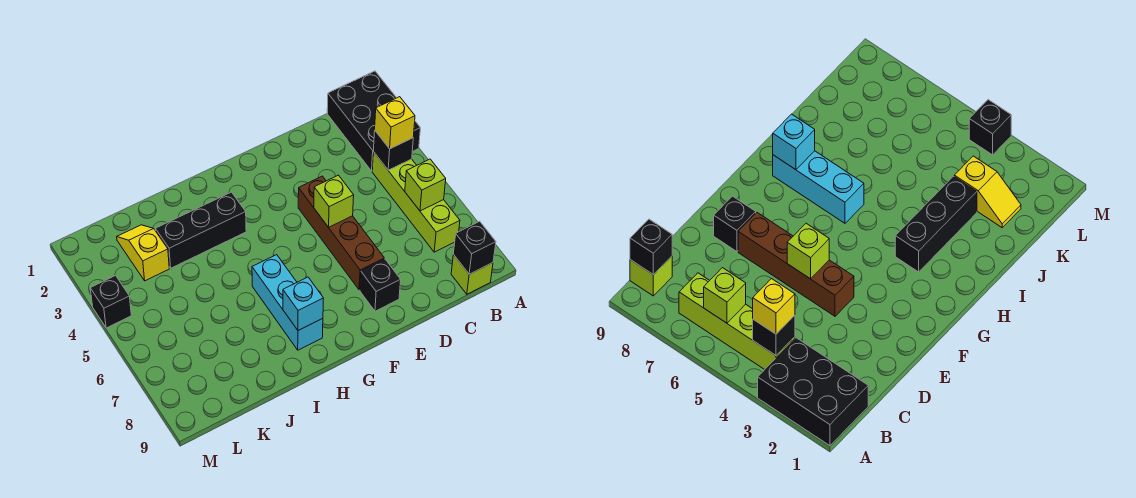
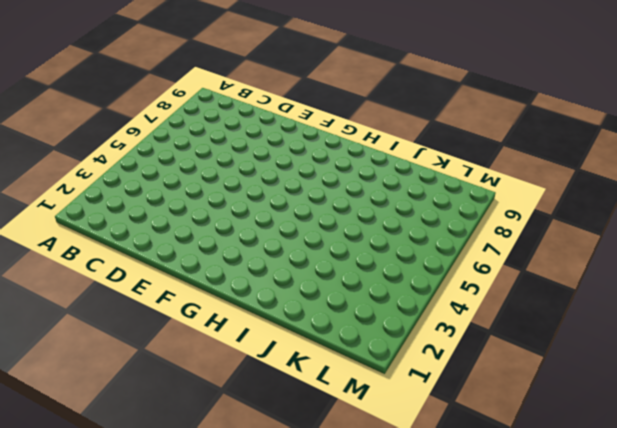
none -> black brick A1:B3 level 1
none -> lime brick B4:B7 level 1
none -> lime brick B9 level 1

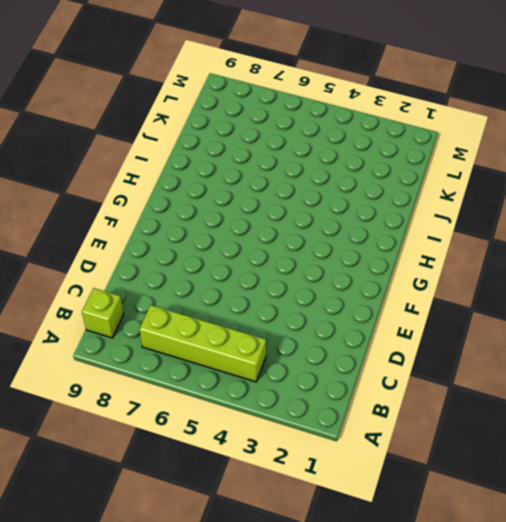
none -> black brick A1:B3 level 1
none -> brown brick E4:E7 level 1
none -> black brick E8 level 1

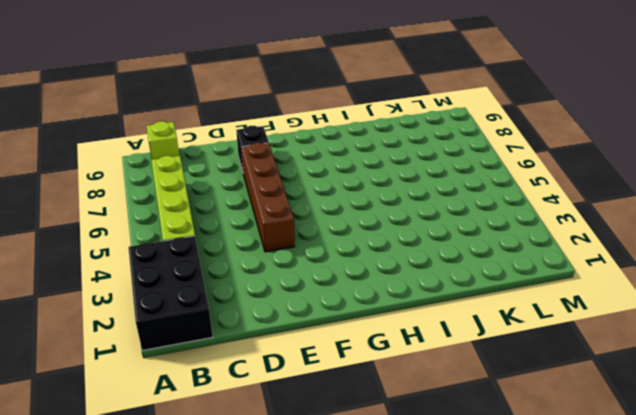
none -> black brick H3:J3 level 1
none -> cyan brick H6:H8 level 1
none -> yellow slope K2:K3 level 1 top 3

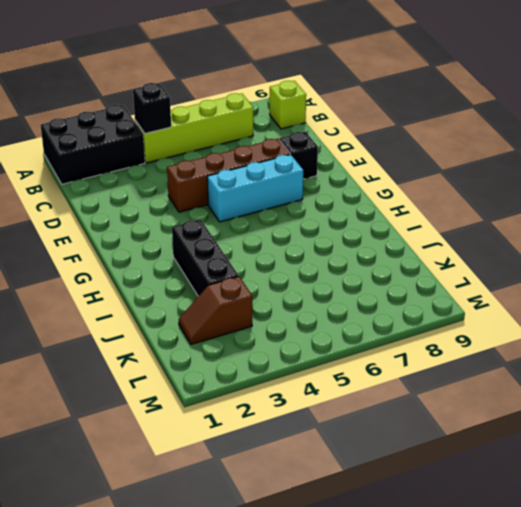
cyan brick F5:F7 level 1 -> cyan brick H6:H8 level 1
brown slope K2:K3 level 1 top 3 -> yellow slope K2:K3 level 1 top 3
none -> black brick M4 level 1
none -> lime brick B6 level 2
none -> black brick B9 level 2

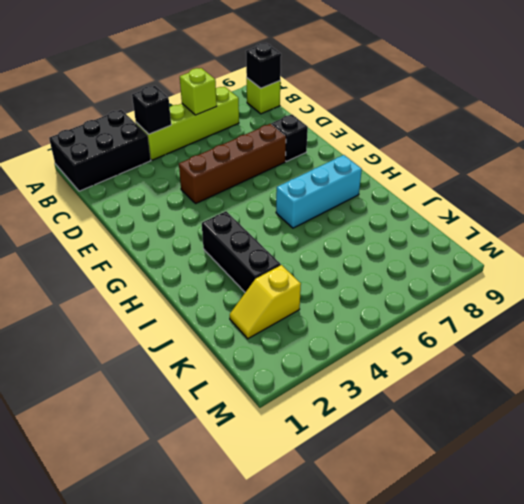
none -> black brick M4 level 1
none -> lime brick E5 level 2
none -> cyan brick H8 level 2

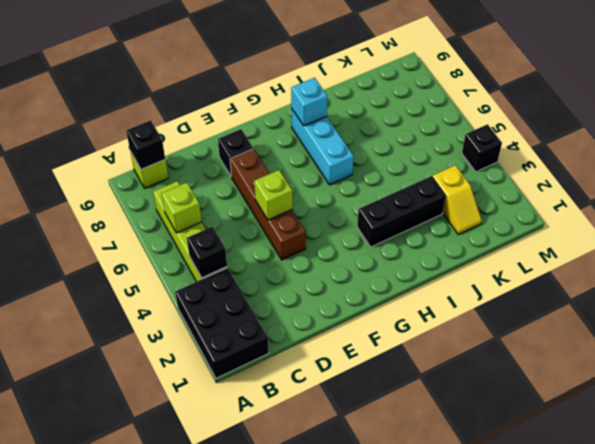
none -> yellow brick B4 level 3

